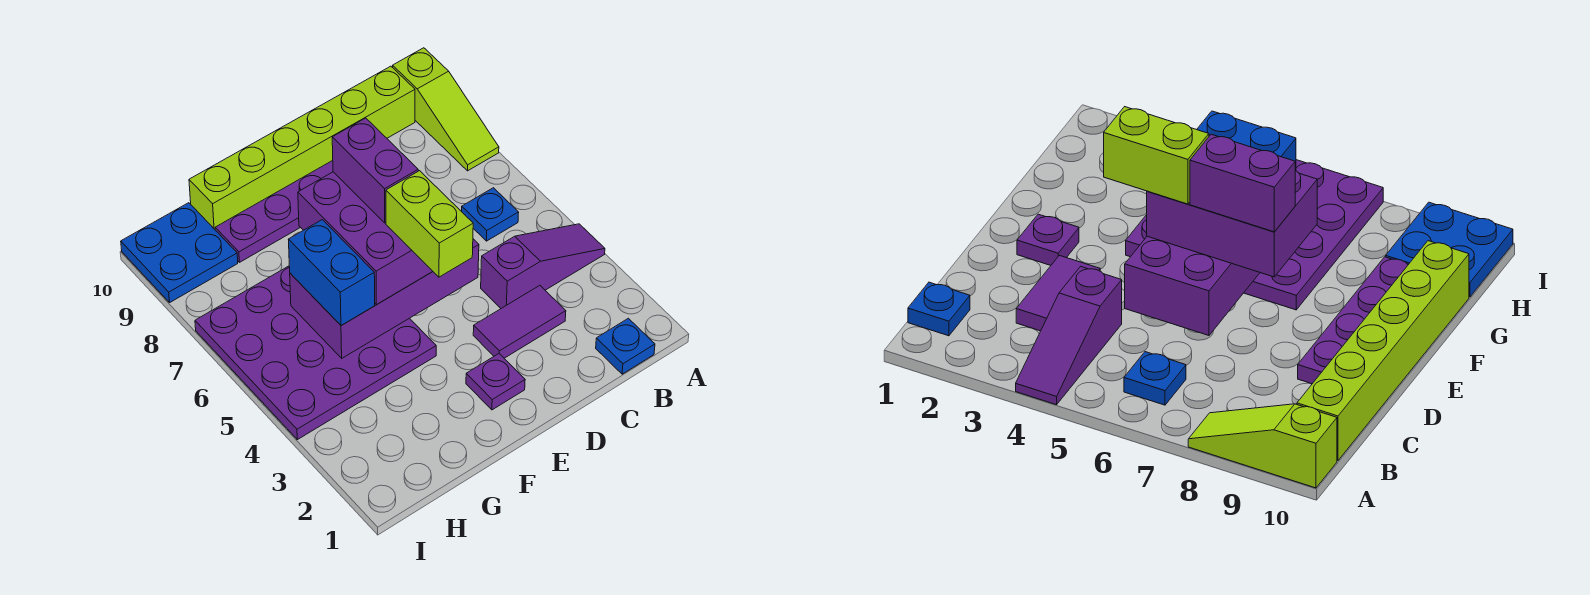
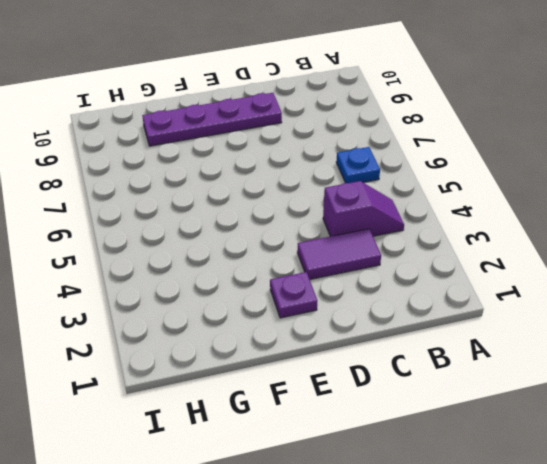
purple slope B4:C4 level 1 top C -> purple slope A4:C4 level 1 top C
none -> lime slope A8:A10 level 1 top 10
none -> blue plate B1 level 1
none -> lime brick B10:G10 level 1

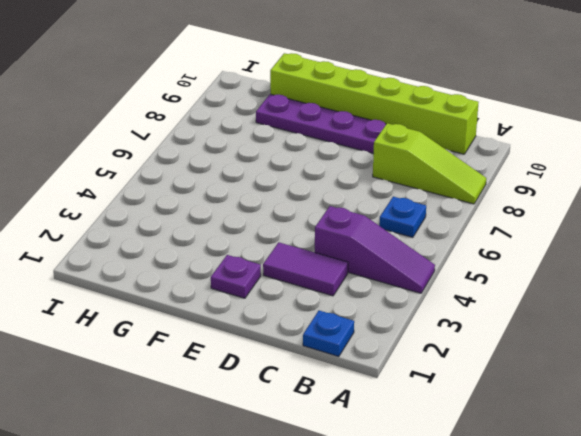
lime slope A8:C8 level 1 top C -> lime slope A8:A10 level 1 top 10
none -> purple plate F4:I7 level 1
none -> blue plate H9:I10 level 1
none -> purple brick D5:G6 level 2

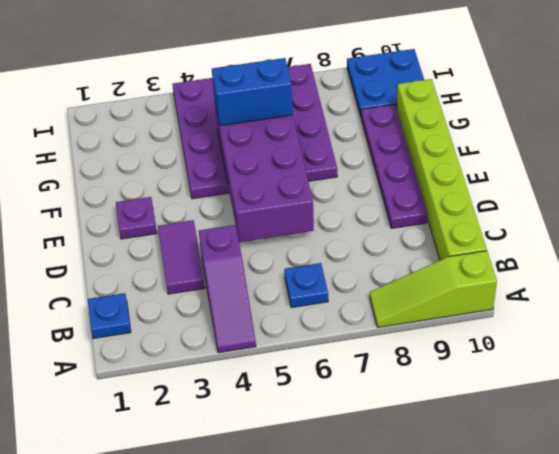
none -> purple brick E5:F7 level 3
none -> lime brick E4:E5 level 4
none -> purple brick E6:E7 level 4

